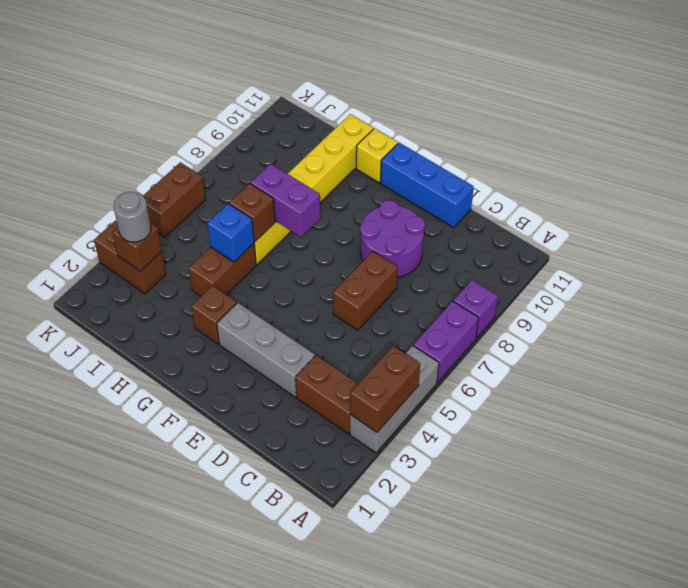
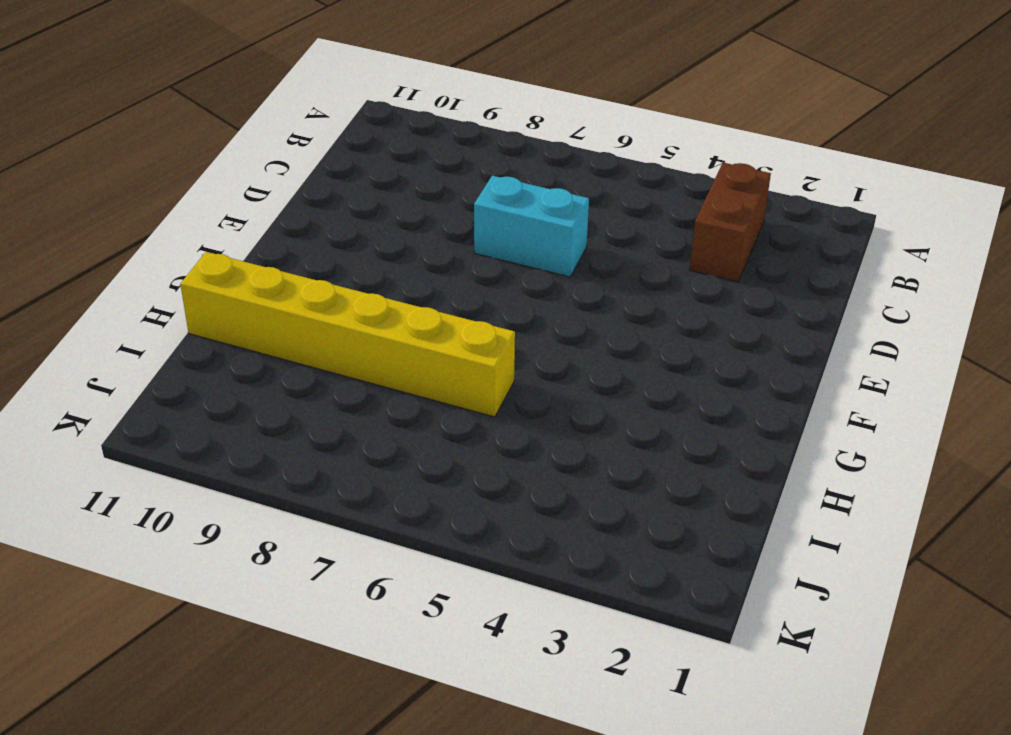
cyan brick D6:D7 level 1 -> brown brick D6:D7 level 1
none -> grey brick A3:A5 level 1
none -> purple brick A6:A7 level 1
none -> purple brick A8 level 1

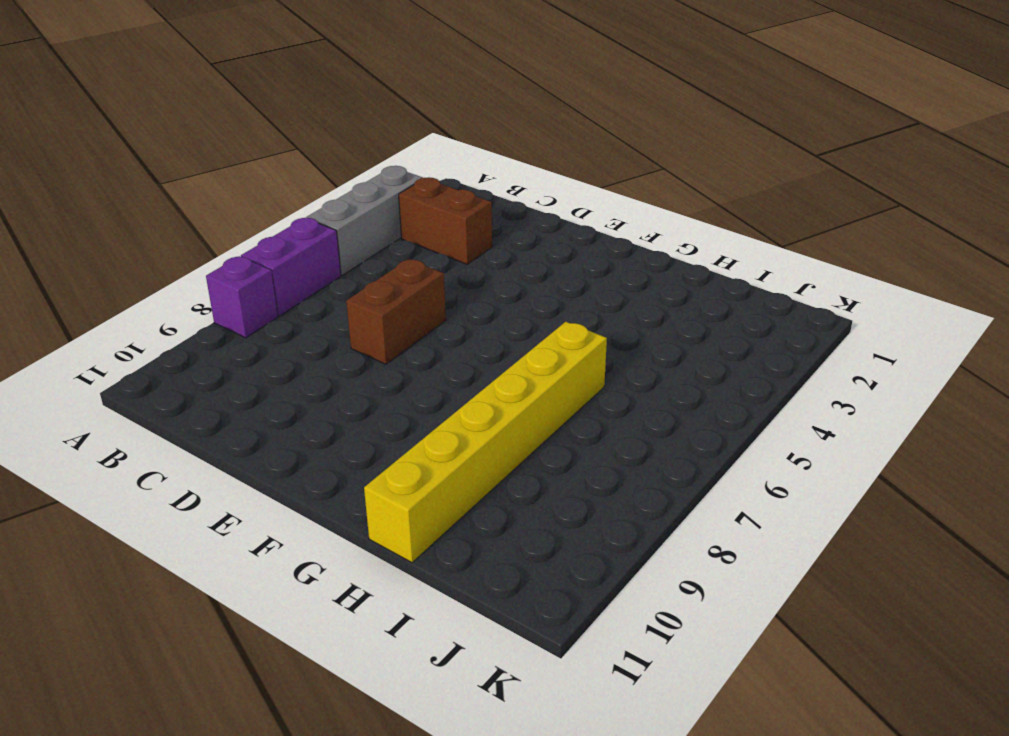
none -> grey brick D3:F3 level 1
none -> purple round brick D8:E9 level 1
none -> blue brick D11:F11 level 1

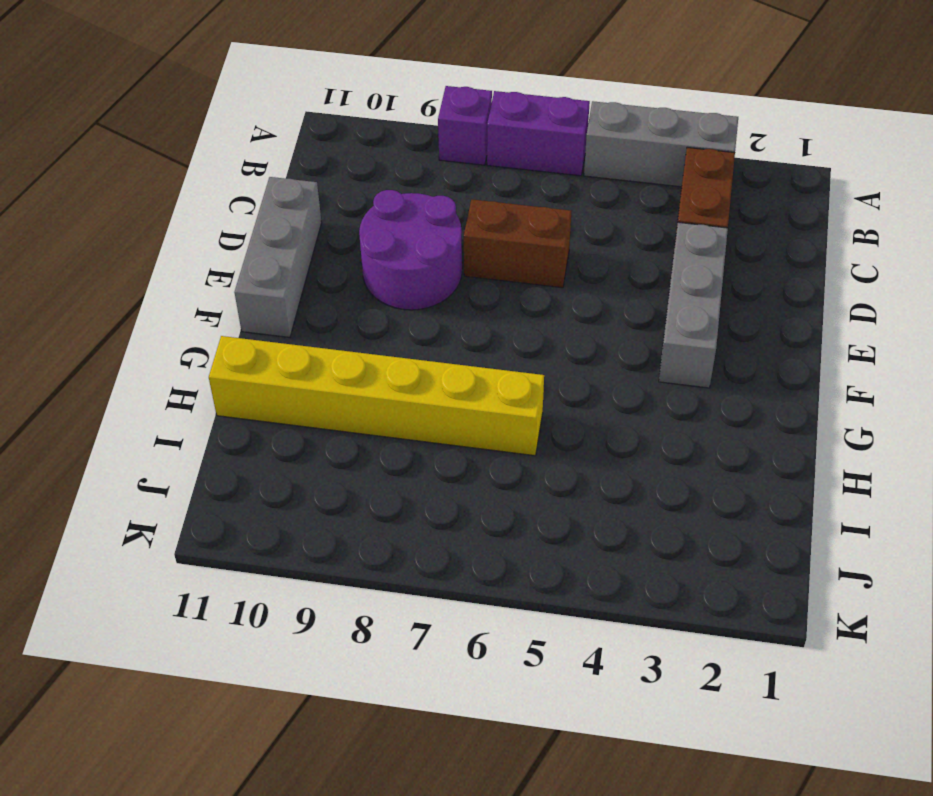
grey brick D11:F11 level 1 -> blue brick D11:F11 level 1
none -> brown brick G3 level 1
none -> yellow brick G11 level 1
none -> brown brick H4:H5 level 1

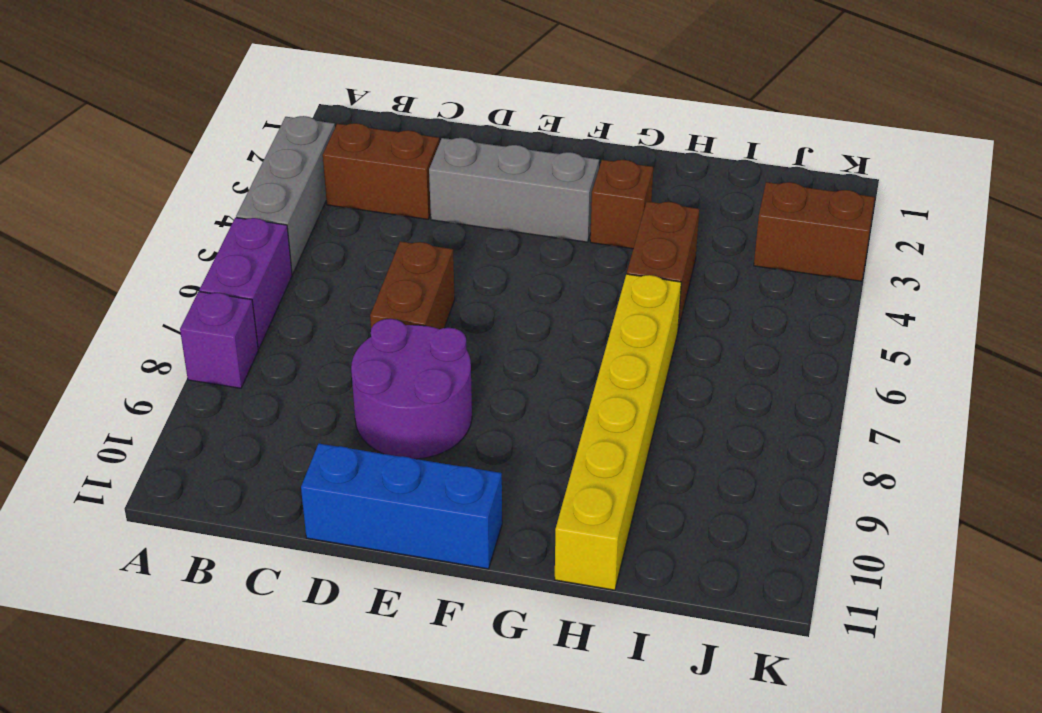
none -> yellow brick G11 level 1
none -> brown brick K5:K6 level 1
none -> brown brick A3:A4 level 2

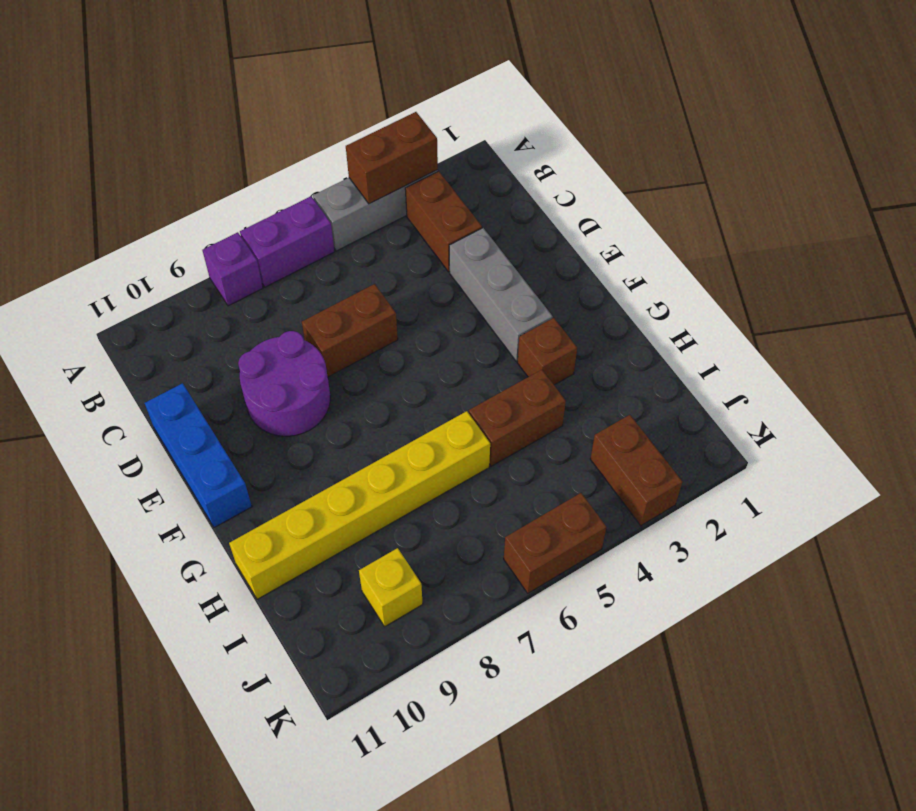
yellow brick J9 level 1 -> yellow brick G11 level 1
none -> purple brick G7:H7 level 2
none -> blue brick H5 level 2
none -> brown brick H6 level 2

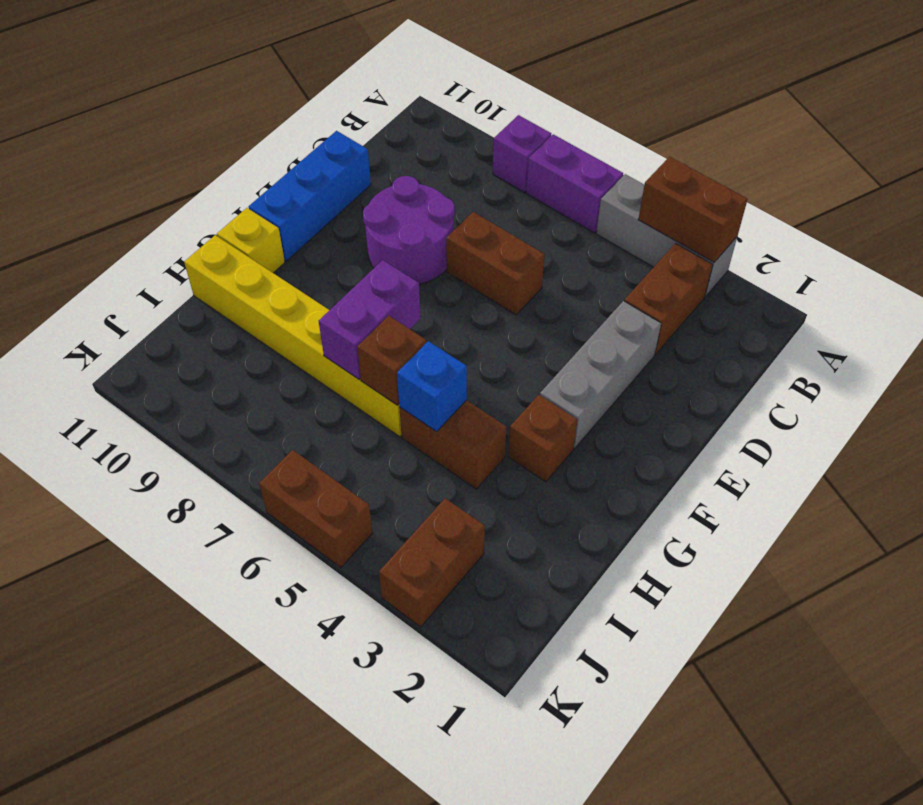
none -> brown brick J3 level 2
none -> grey round brick J3 level 3

